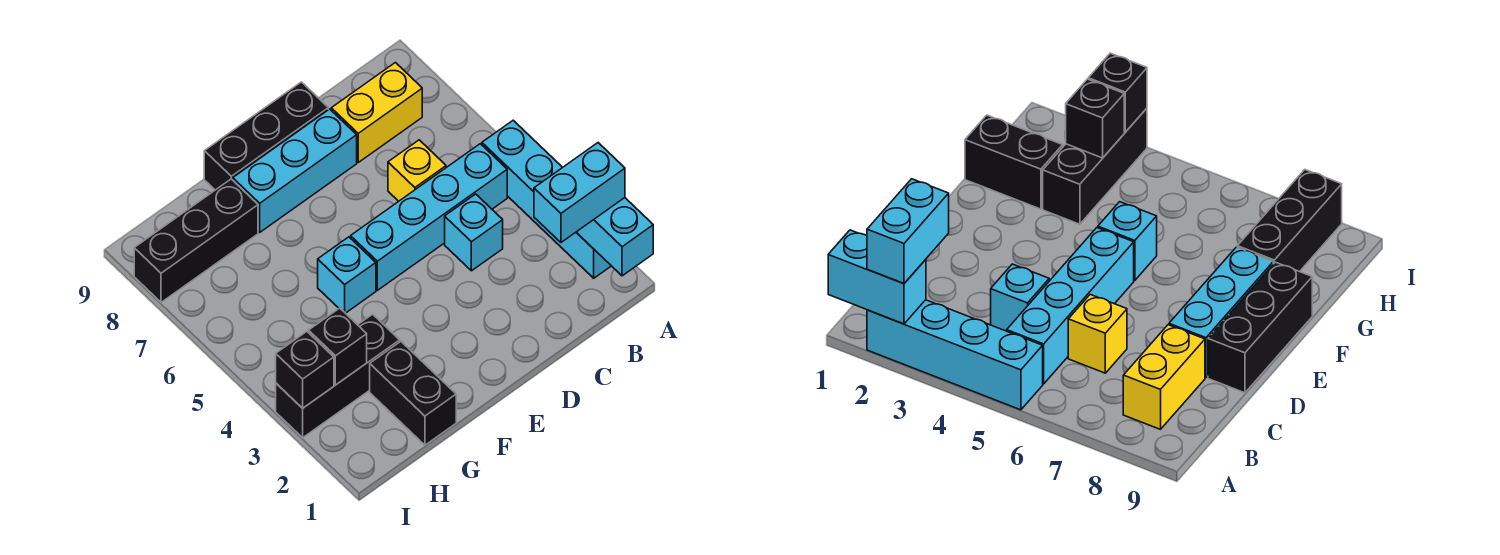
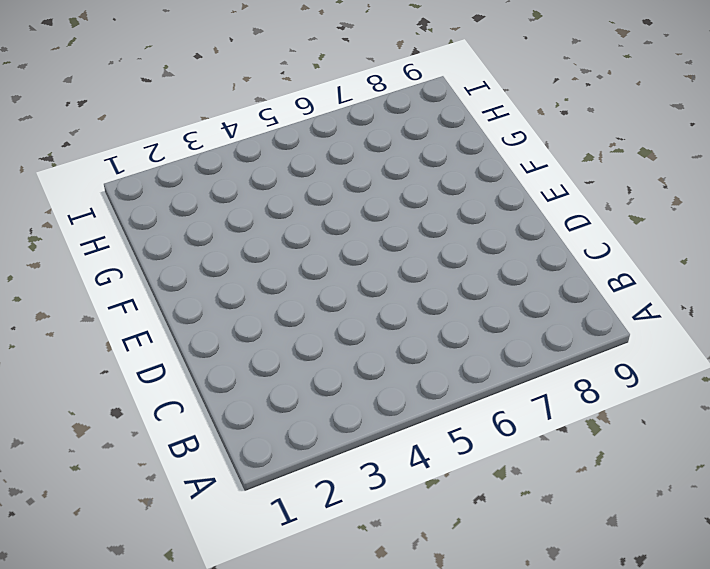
none -> cyan brick A2:A5 level 1
none -> cyan brick B5:E5 level 1
none -> yellow brick B8:C8 level 1

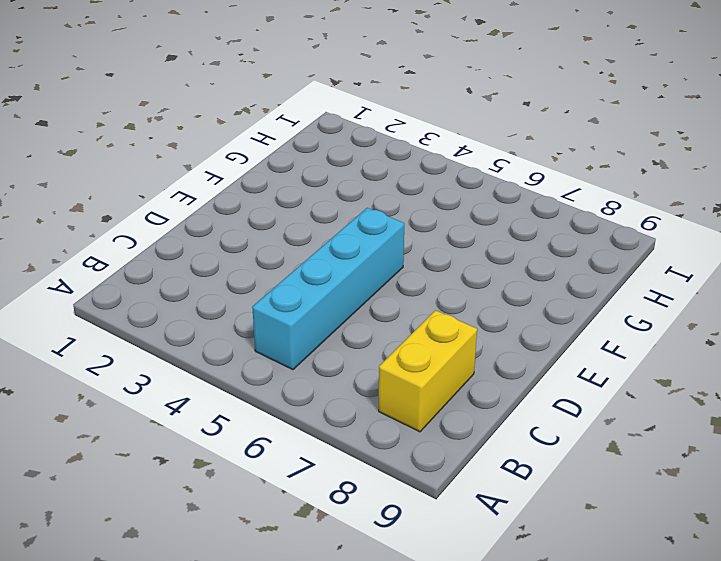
none -> cyan brick A2:A5 level 1
none -> cyan brick C4 level 1
none -> yellow brick C6 level 1

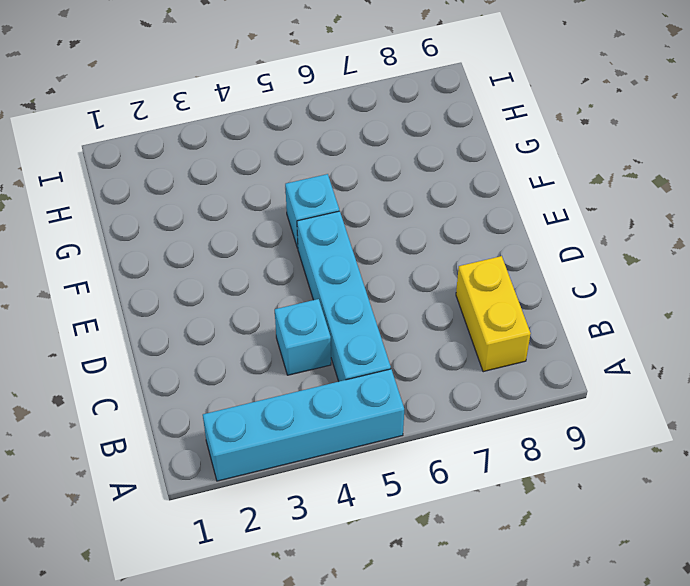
none -> yellow brick C6 level 1
none -> cyan brick D8:F8 level 1
none -> black brick D9:F9 level 1

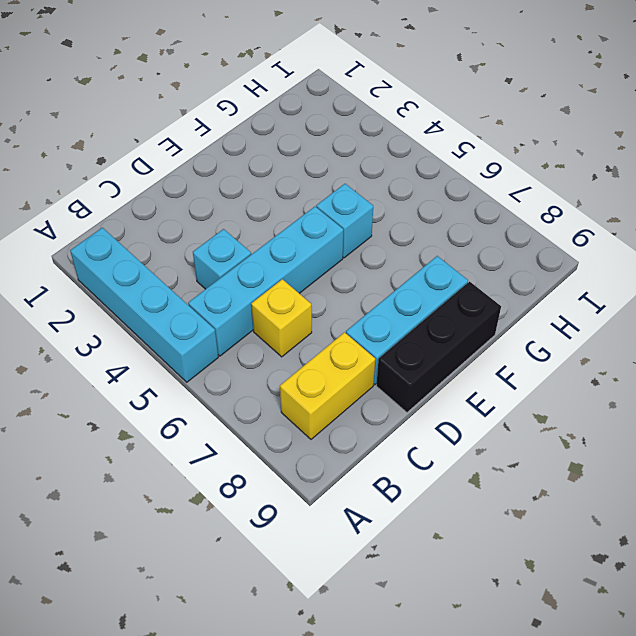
none -> black brick G1:G2 level 1
none -> black brick G3:I3 level 1
none -> black brick G8:I8 level 1

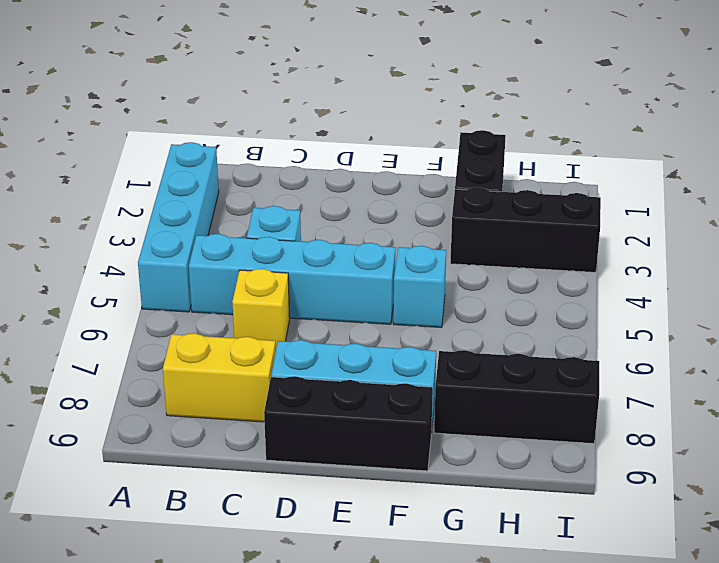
none -> cyan brick A1:A2 level 2
none -> black brick H3 level 2
none -> black brick I3 level 2

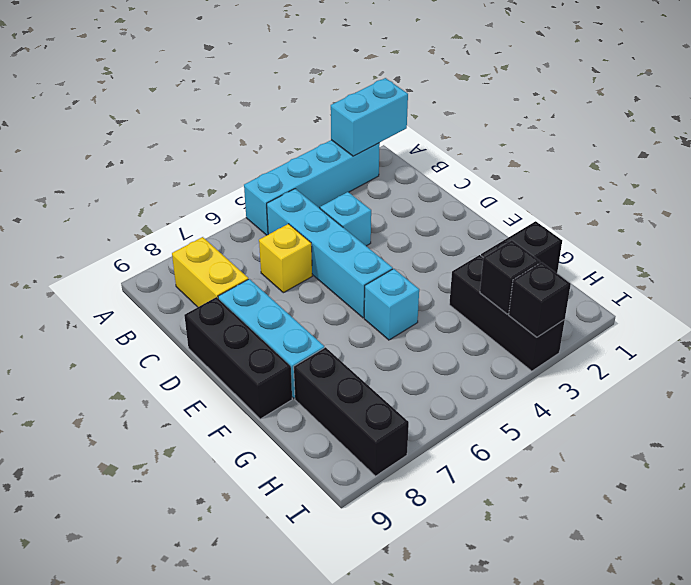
none -> cyan brick A2:B2 level 3

